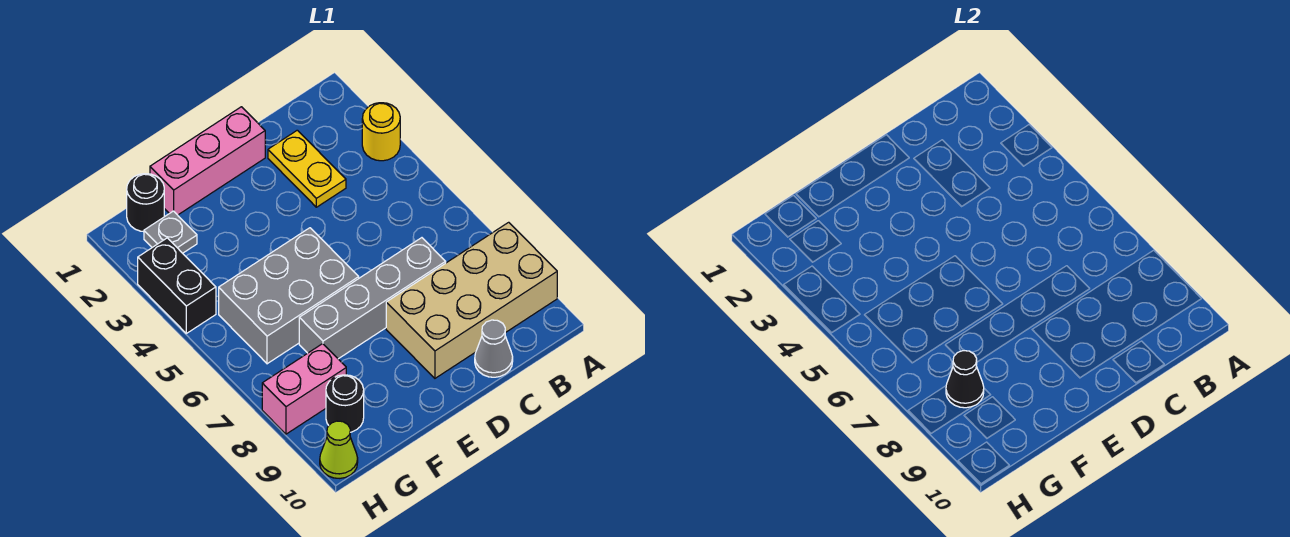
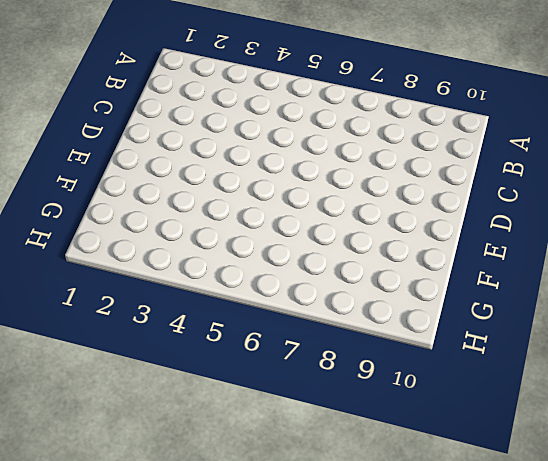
none -> yellow round brick A3 level 1
none -> tan brick A8:D9 level 1
none -> yellow plate C2:C3 level 1

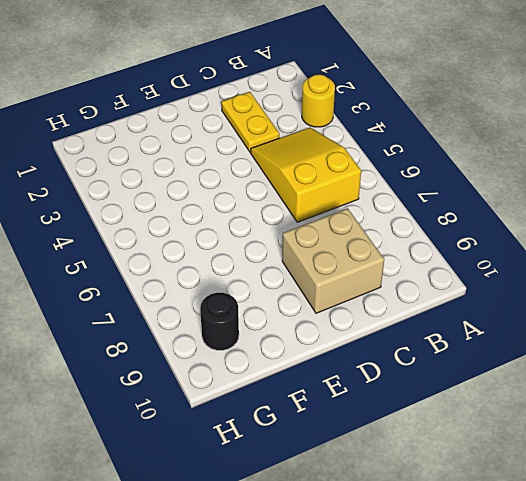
yellow slope B4:C6 level 1 top 6 -> none
tan brick C8:D9 level 1 -> tan brick A8:D9 level 1
none -> grey brick C7:F7 level 1
none -> grey cone C10 level 1
none -> pink brick D1:F1 level 1

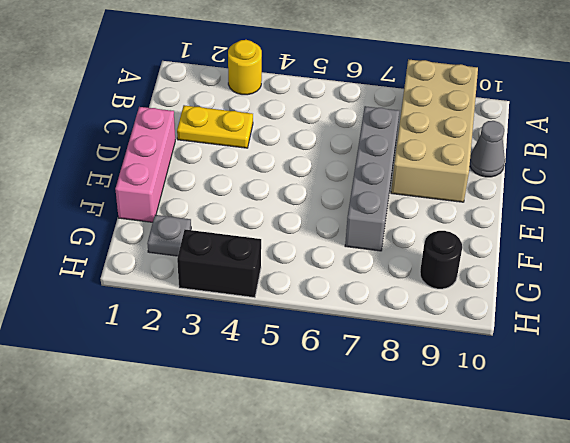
none -> grey brick E5:G6 level 1
none -> black round brick G1 level 1
none -> pink brick G8:H8 level 1

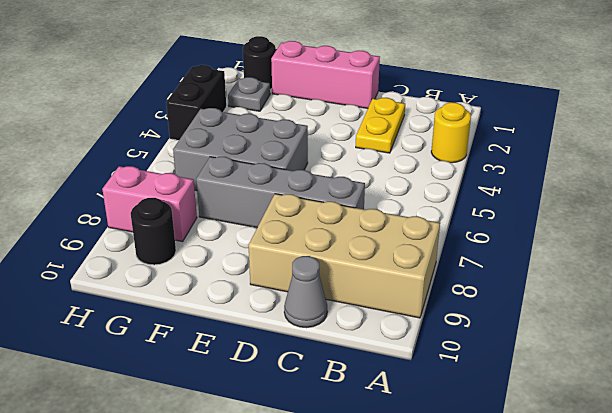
none -> lime cone H10 level 1
none -> black cone G8 level 2

